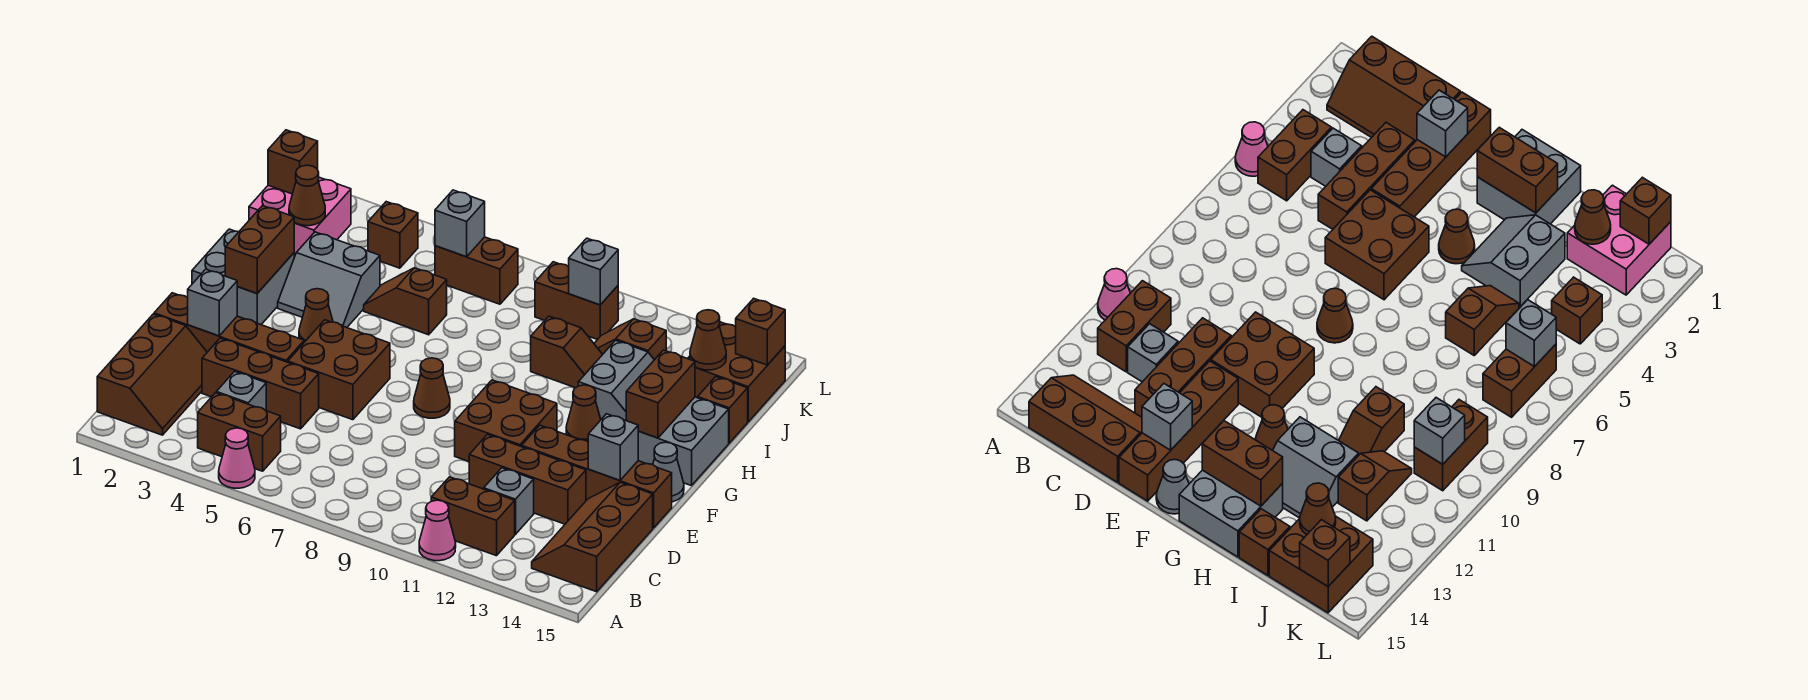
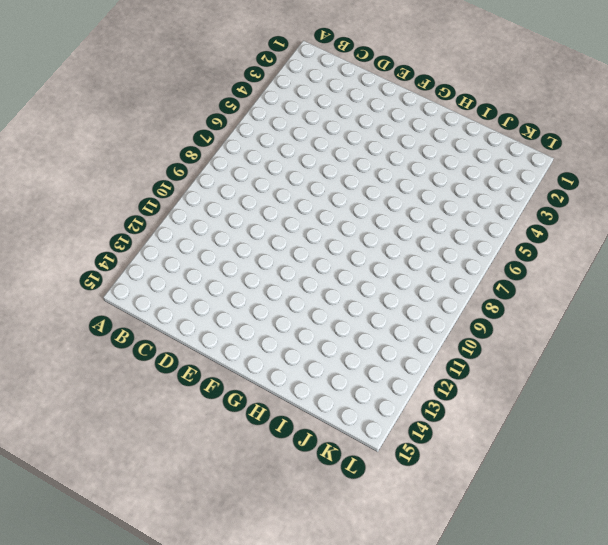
none -> pink cone A5 level 1
none -> pink cone A11 level 1
none -> brown slope B1:D2 level 1 top 1
none -> brown brick B4:B5 level 1

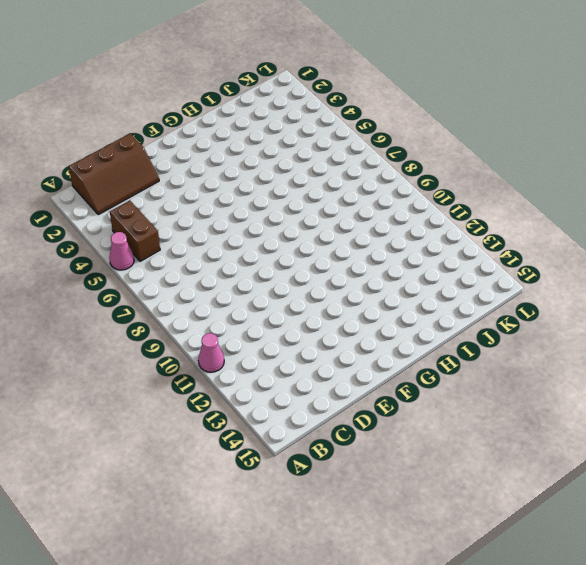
none -> brown brick B11:B12 level 1
none -> brown slope B14:D15 level 1 top 15
none -> grey brick C4 level 1
none -> grey brick C12 level 1

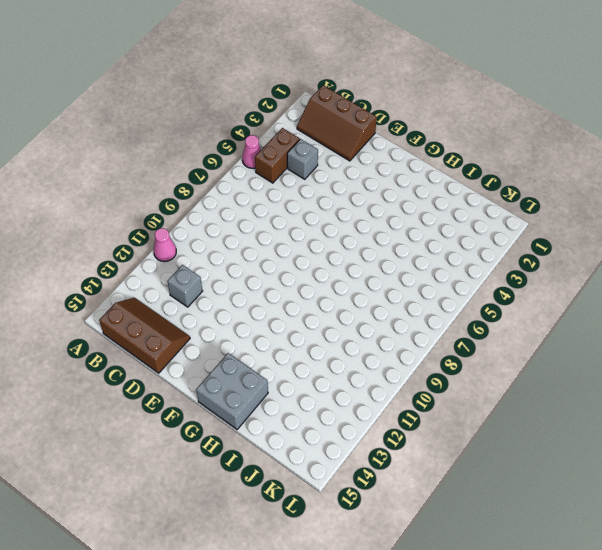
none -> brown brick B11:B12 level 1
none -> brown brick D3:D5 level 1
none -> brown brick D11:D13 level 1
none -> brown brick E1:E4 level 1

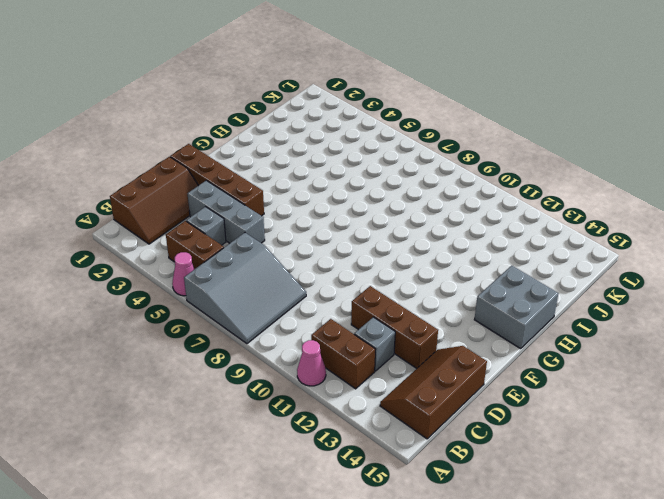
grey slope A6:C8 level 1 top 6 -> none
grey brick D3:D5 level 1 -> brown brick D3:D5 level 1
none -> brown brick E5:F6 level 1
none -> brown brick E10:F11 level 1
none -> brown brick E12:E15 level 1
none -> brown cone F8 level 1

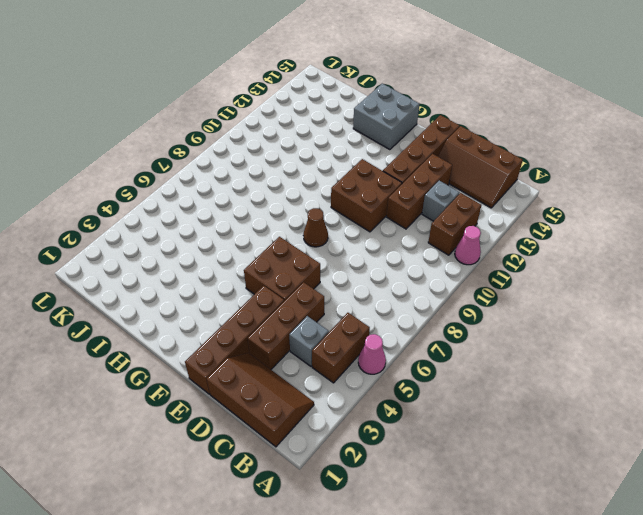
none -> grey cone F15 level 1
none -> grey brick G1:H2 level 1
none -> brown cone G4 level 1
none -> brown cone G12 level 1

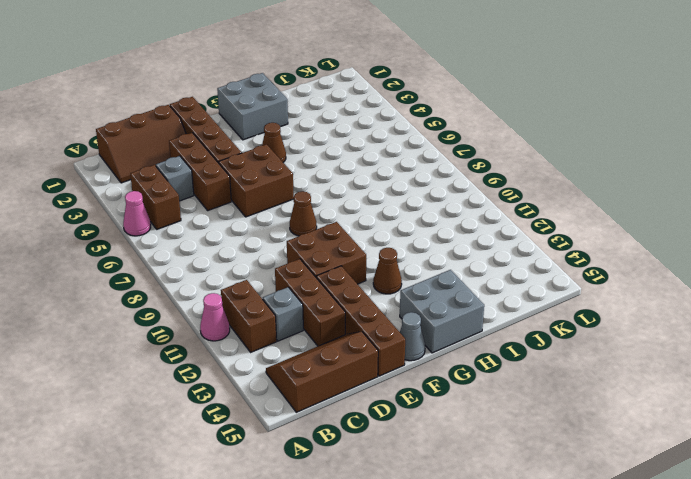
none -> grey slope H3:I4 level 1 top I
none -> grey slope H12:I13 level 1 top 12
none -> brown slope I5:I6 level 1 top 6
none -> brown slope I10:I11 level 1 top 10

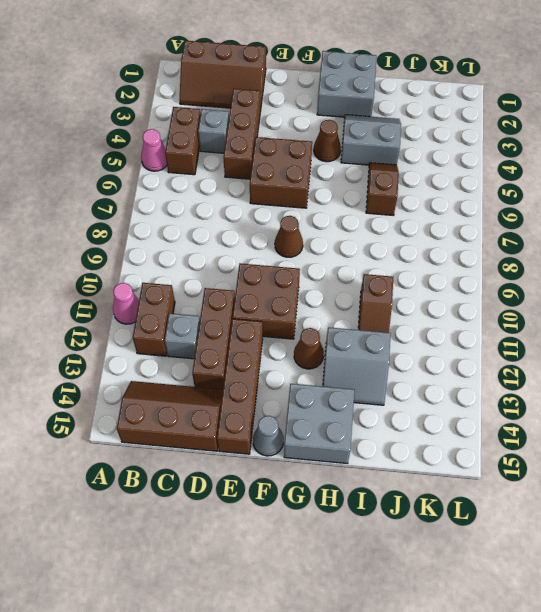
grey slope H3:I4 level 1 top 4 -> grey slope H3:I4 level 1 top I
none -> brown brick E1:E4 level 1
none -> brown brick I15 level 1
none -> pink brick J1:K2 level 1
none -> brown slope J11:J12 level 1 top 12

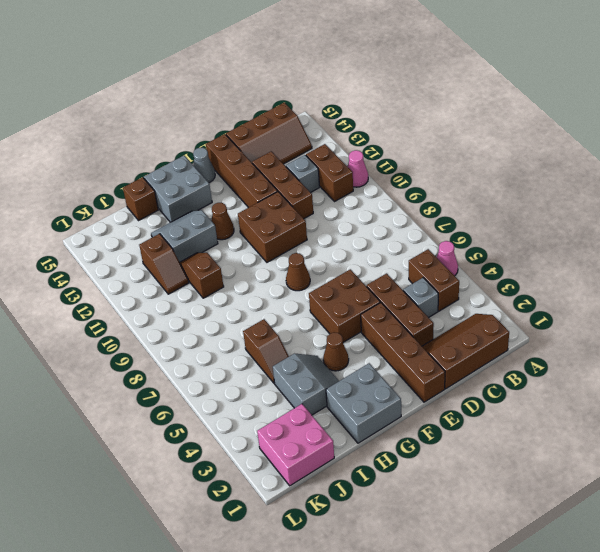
none -> brown brick J14:K15 level 1
none -> brown brick K4 level 1
none -> brown brick K6:K7 level 1
none -> brown brick K9:K10 level 1

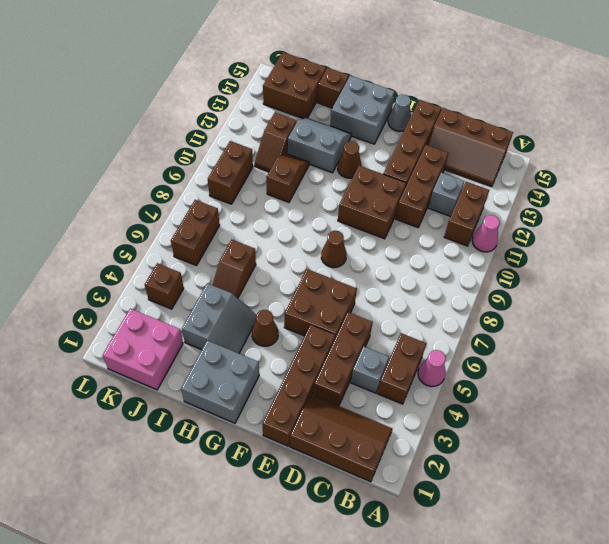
none -> grey brick E2 level 2
none -> grey brick E14 level 2
none -> brown brick G2:H2 level 2
none -> brown brick G14:H14 level 2

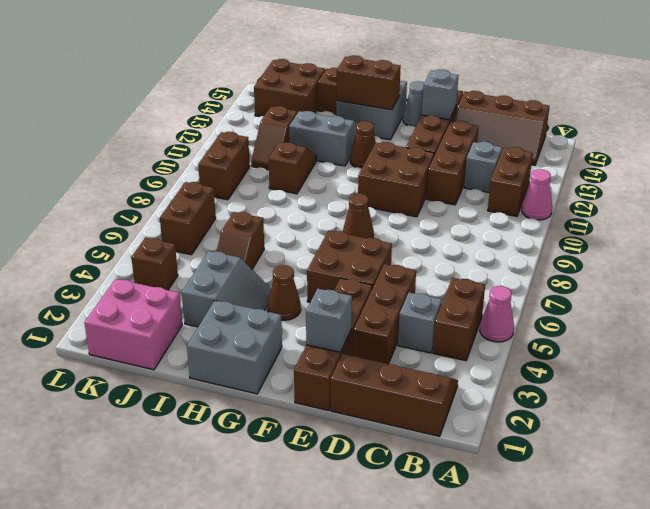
none -> brown brick G2:H2 level 2
none -> brown cone J2 level 2
none -> brown cone J14 level 2
none -> brown brick K1 level 2

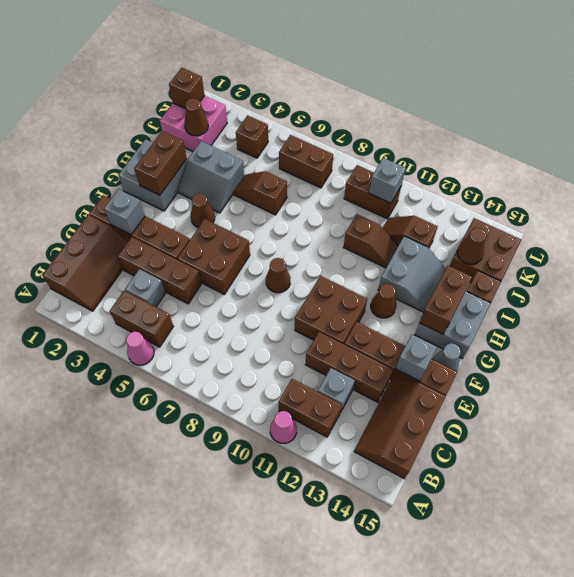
none -> grey brick K6 level 2
none -> brown brick K15 level 2

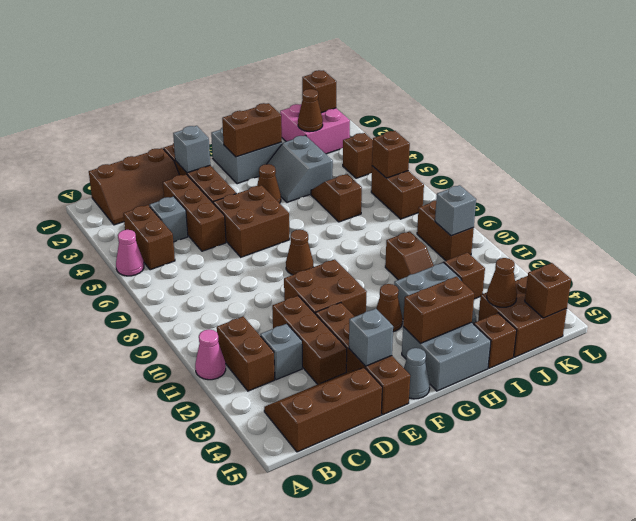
brown brick K6 level 2 -> grey brick K6 level 2

